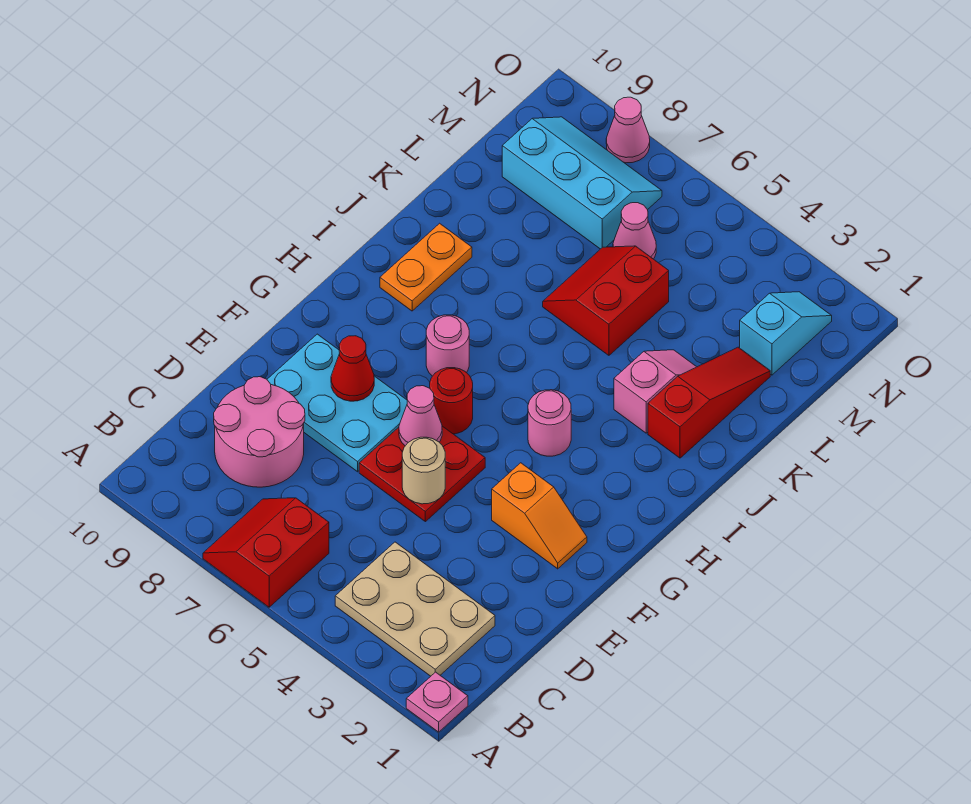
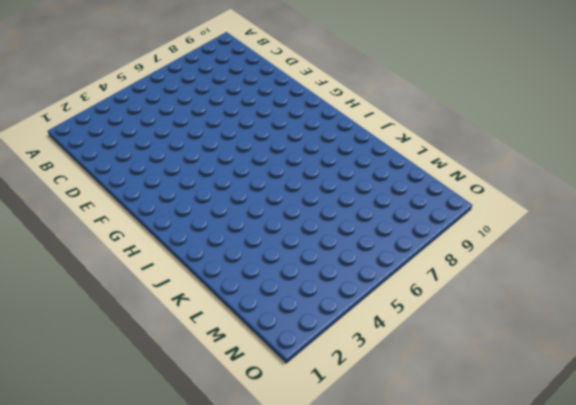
none -> pink plate A1 level 1
none -> red slope A6:B7 level 1 top 6
none -> tan plate B2:C4 level 1

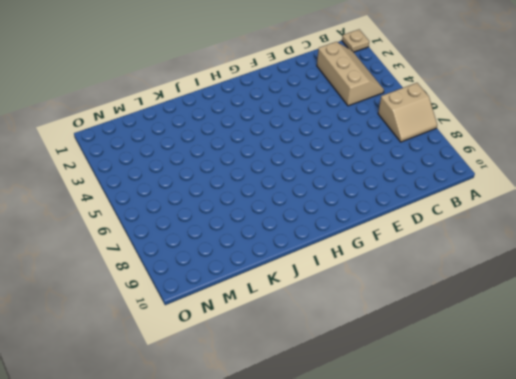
tan plate A1 level 1 -> pink plate A1 level 1
tan slope A6:B7 level 1 top 6 -> red slope A6:B7 level 1 top 6
tan slope B2:C4 level 1 top C -> tan plate B2:C4 level 1
none -> pink round brick C8:D9 level 1
none -> red plate E5:F6 level 1
none -> cyan plate E7:F9 level 1

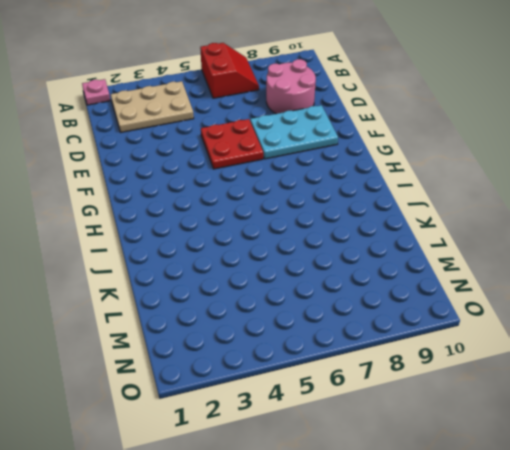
none -> orange slope F2:F3 level 1 top 3
none -> red round brick G6 level 1
none -> pink round brick H4 level 1

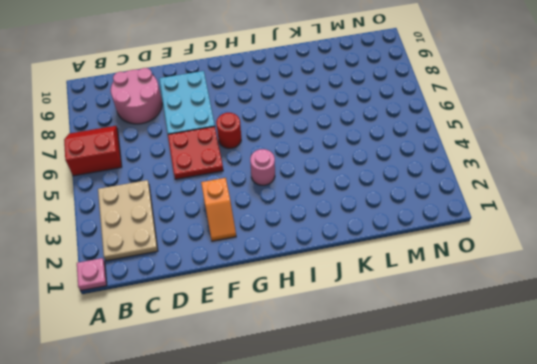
none -> pink round brick H7 level 1
none -> orange plate I9:J9 level 1
none -> red slope J2:L2 level 1 top J

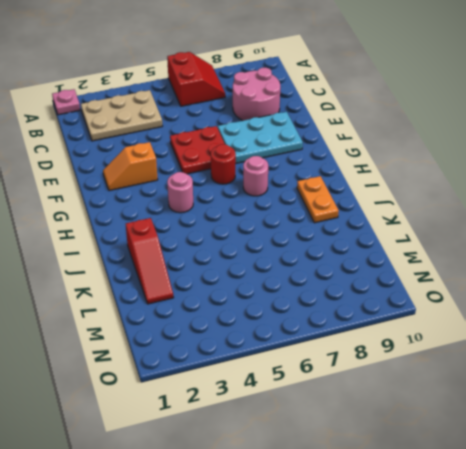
none -> pink slope J3:K3 level 1 top J
none -> red slope K5:L6 level 1 top 5
none -> cyan slope M2:N2 level 1 top M

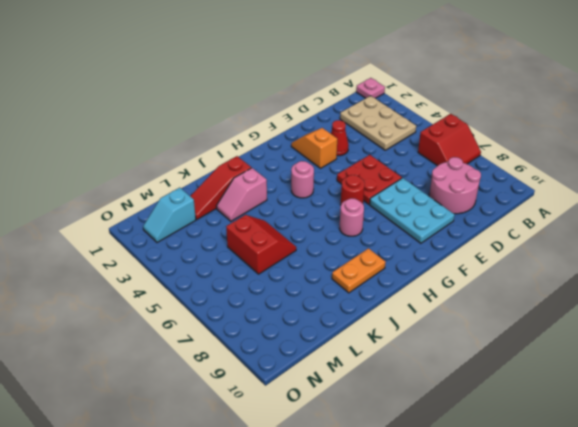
red cone E3 level 1 -> red cone F8 level 2
red slope K5:L6 level 1 top L -> red slope K5:L6 level 1 top 5
none -> pink cone M6 level 1
none -> cyan slope M7:N9 level 1 top M
none -> pink cone O8 level 1

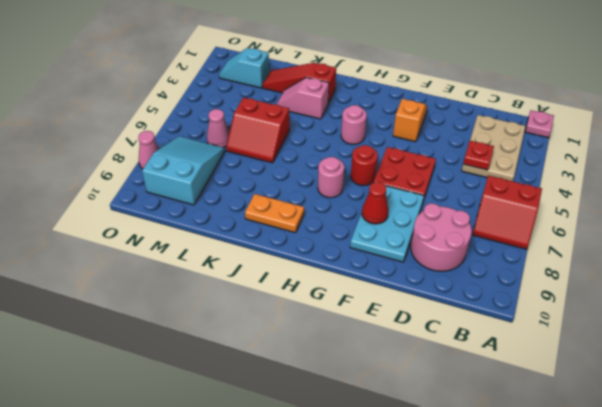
red plate C4 level 2 -> none
cyan slope M7:N9 level 1 top 9 -> cyan slope M7:N9 level 1 top M
none -> tan round brick E5 level 2
none -> pink cone F6 level 2

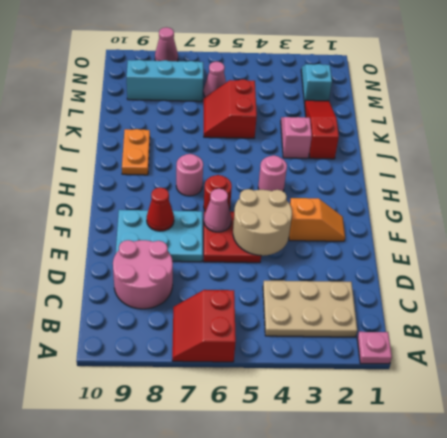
tan round brick E4:F5 level 2 -> tan round brick E5 level 2

